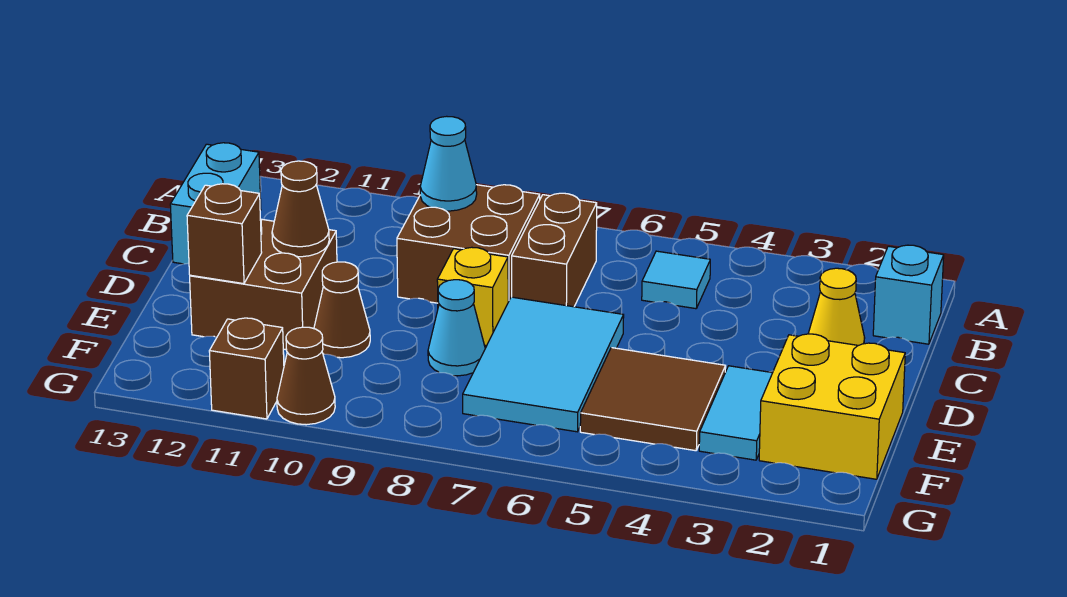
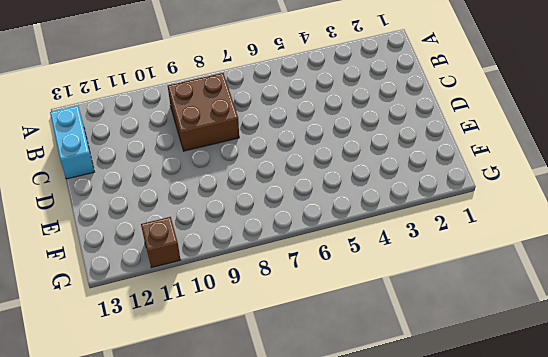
none -> cyan brick B1 level 1
none -> cyan tile B5 level 1
none -> brown brick B7:C7 level 1

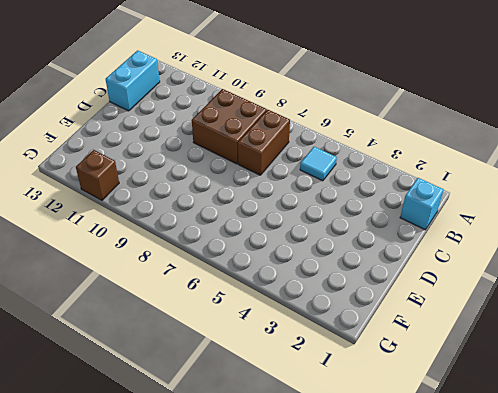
none -> yellow cone C2 level 1
none -> cyan tile D6:F7 level 1
none -> yellow brick D8 level 1

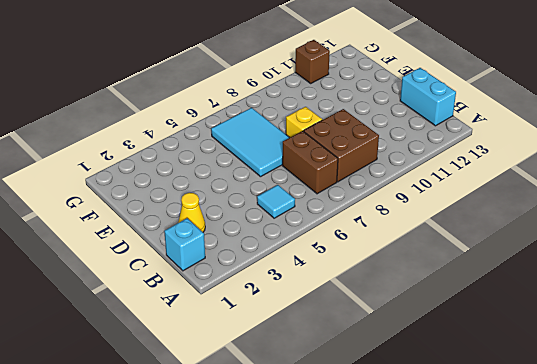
none -> brown brick D11:E12 level 1
none -> yellow brick E1:F2 level 1
none -> cyan tile E3:F3 level 1

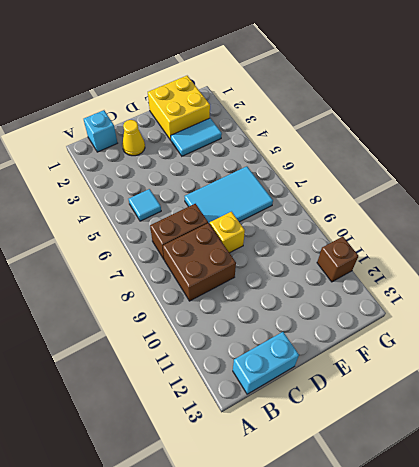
none -> brown brick D11:E12 level 1
none -> brown tile E4:F5 level 1
none -> cyan cone E8 level 1

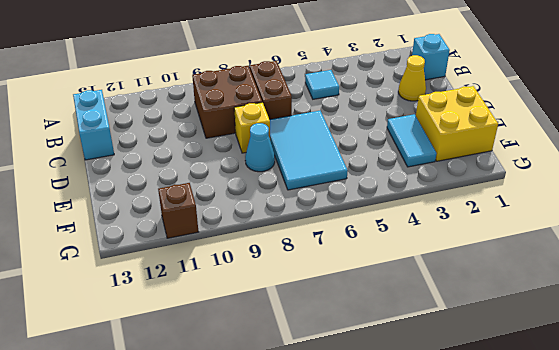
none -> brown brick D11:E12 level 1
none -> brown tile E4:F5 level 1
none -> brown cone E10 level 1

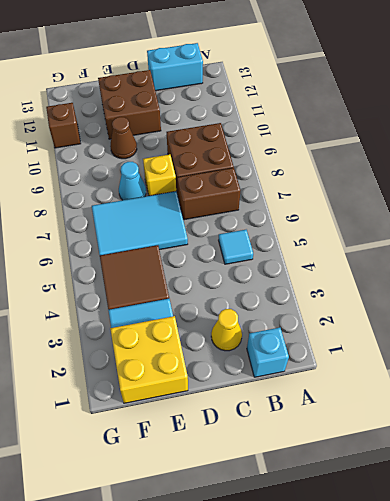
none -> brown cone G10 level 1
none -> cyan cone B9 level 2
none -> brown cone D11 level 2

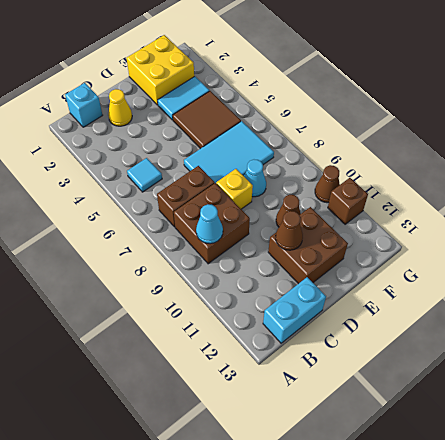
none -> brown brick E12 level 2

